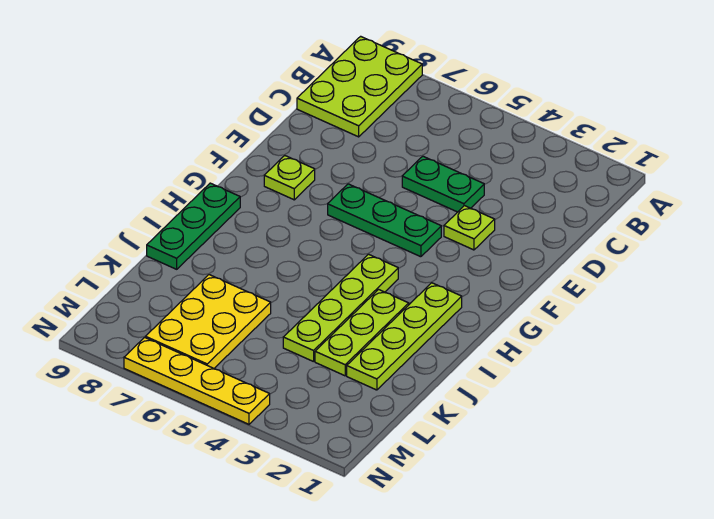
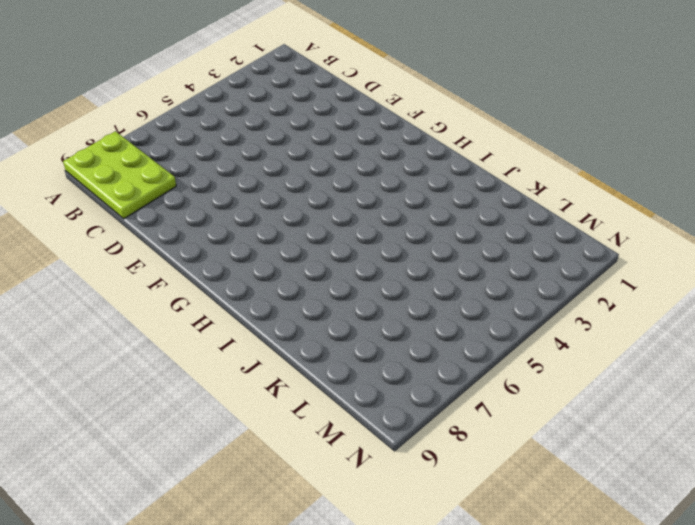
none -> green plate D4:D5 level 1
none -> lime plate E3 level 1

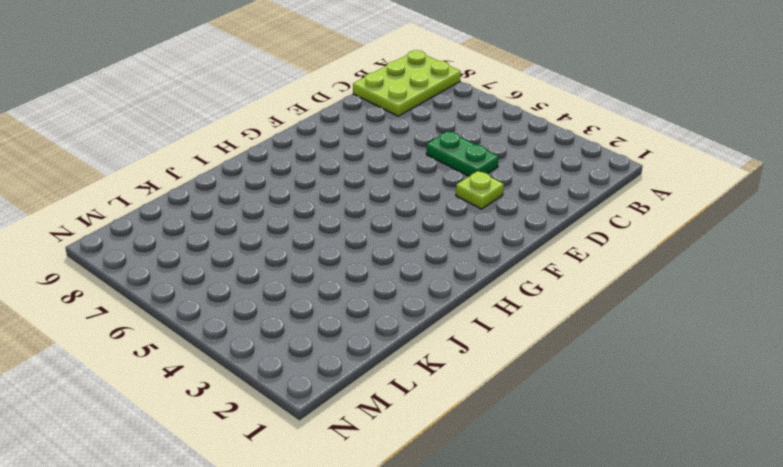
none -> green plate F4:F6 level 1
none -> lime plate F8 level 1

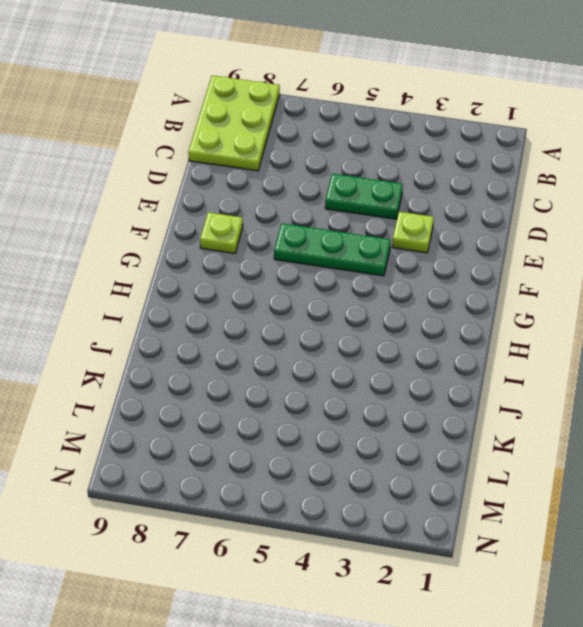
none -> lime plate H2:K2 level 1
none -> lime plate H4:K4 level 1

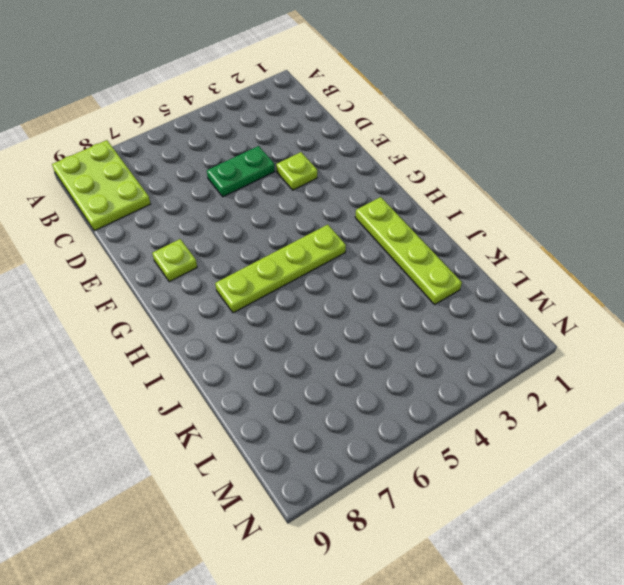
lime plate H4:H7 level 1 -> lime plate H4:K4 level 1
none -> green plate F4:F6 level 1
none -> green plate H9:J9 level 1

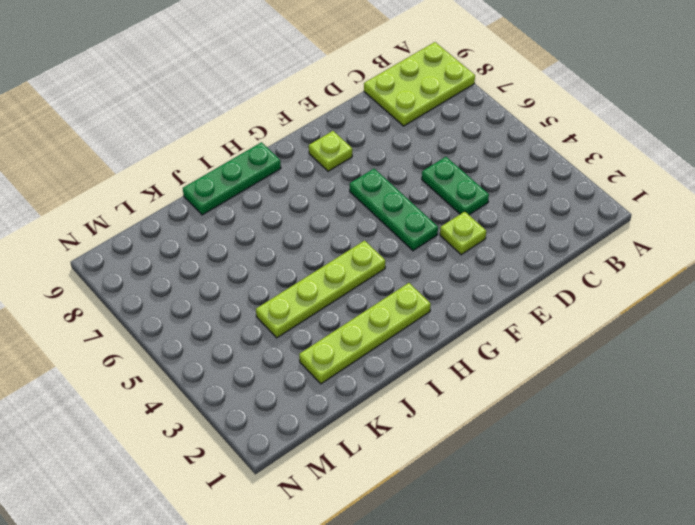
none -> lime plate I3:K3 level 1
none -> yellow plate K6:M7 level 1

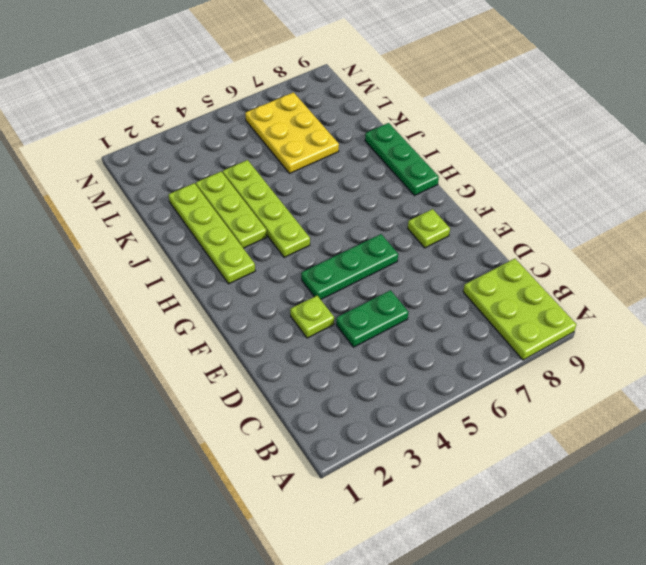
none -> yellow plate N4:N7 level 1

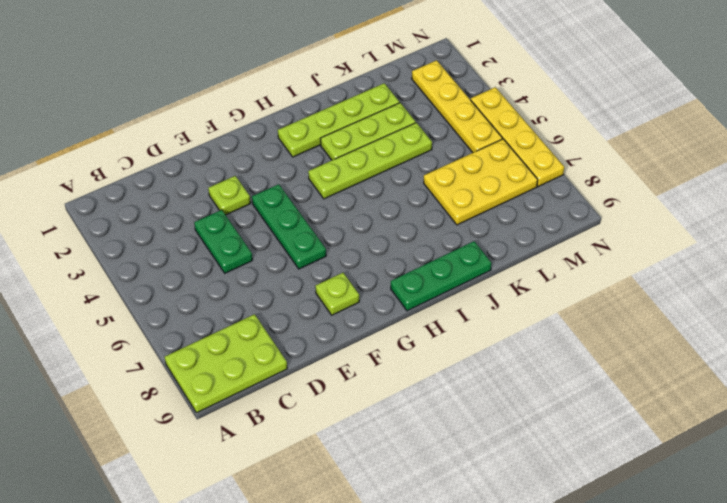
yellow plate M2:M5 level 1 -> none

